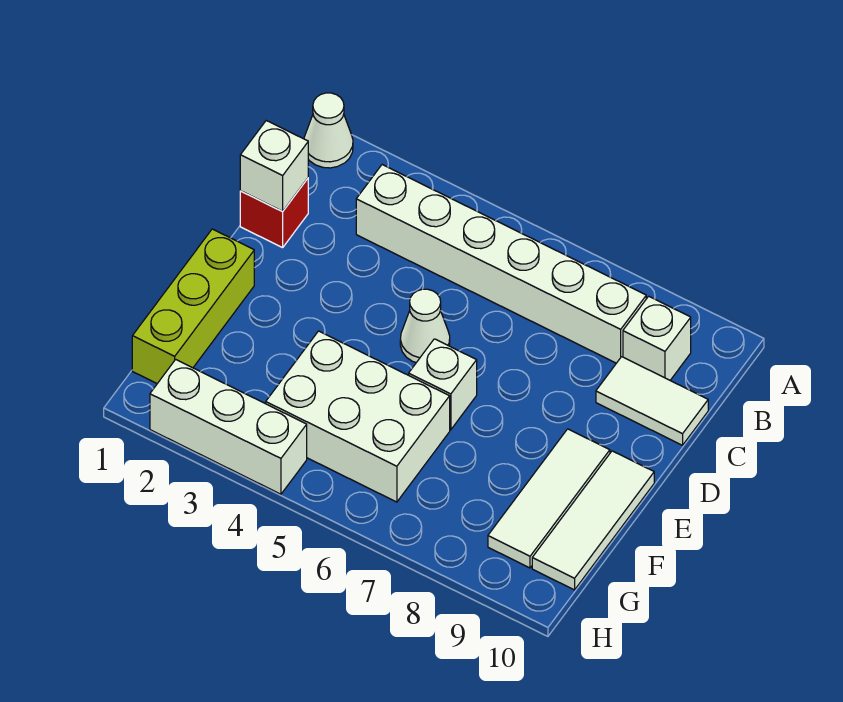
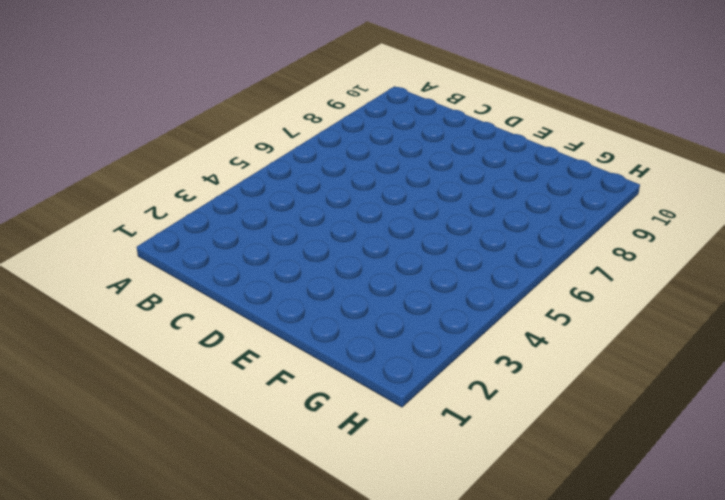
none -> white cone A1 level 1
none -> white brick B3:B8 level 1
none -> white brick B9 level 1

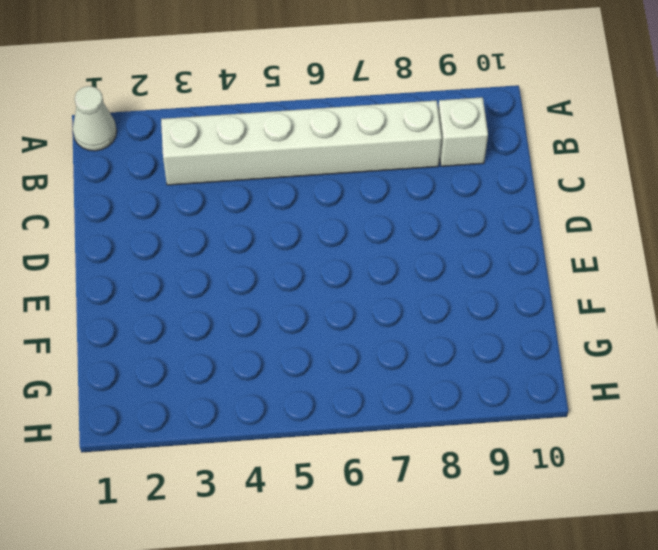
none -> red brick C1 level 1
none -> white tile C9:C10 level 1
none -> white cone D5 level 1

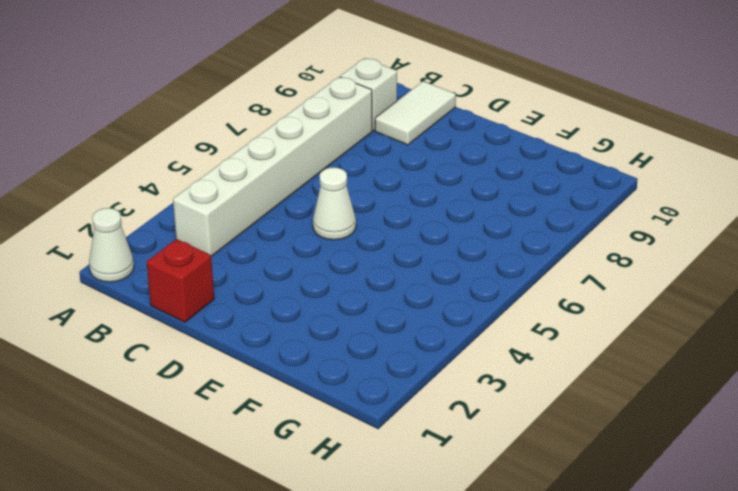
none -> lime brick E1:G1 level 1
none -> white brick E6 level 1
none -> white tile E9:G9 level 1

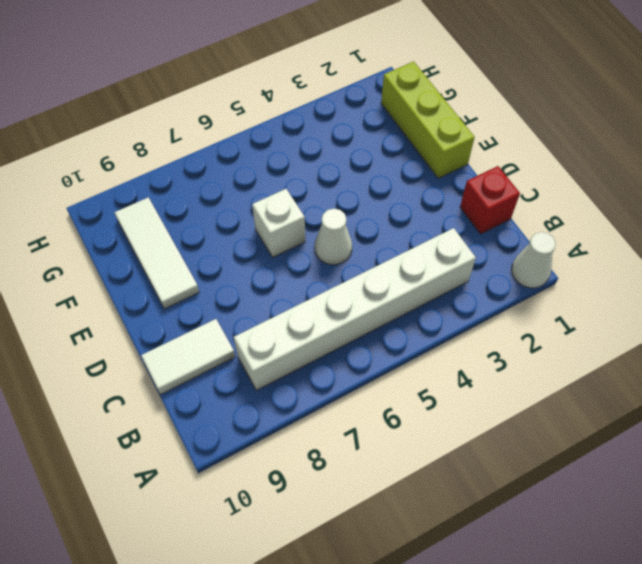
none -> white brick B9 level 1
none -> white tile E10:G10 level 1
none -> white brick F4:G6 level 1

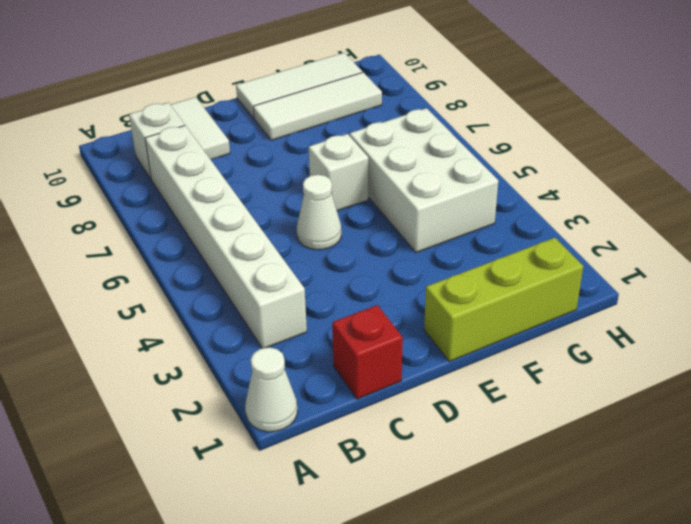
none -> white brick H2:H4 level 1
none -> white brick C1 level 2

